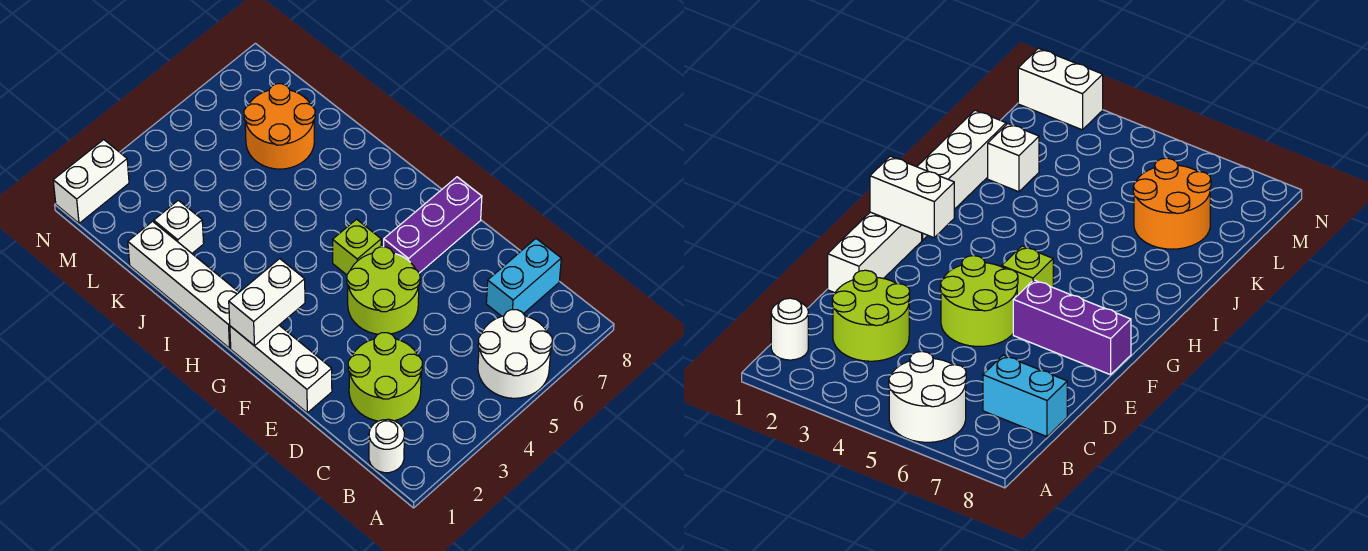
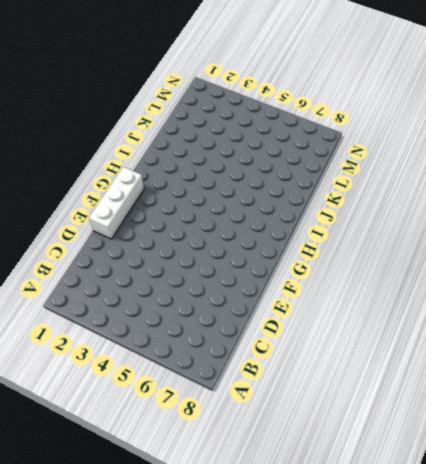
none -> white round brick A5:B6 level 1
none -> white round brick B1 level 1
none -> lime round brick C2:D3 level 1

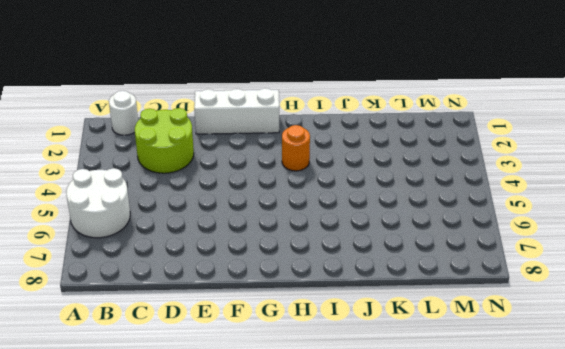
orange round brick H3 level 1 -> none
none -> cyan brick C7:C8 level 1
none -> lime round brick E4:F5 level 1
none -> purple brick F6:F8 level 1

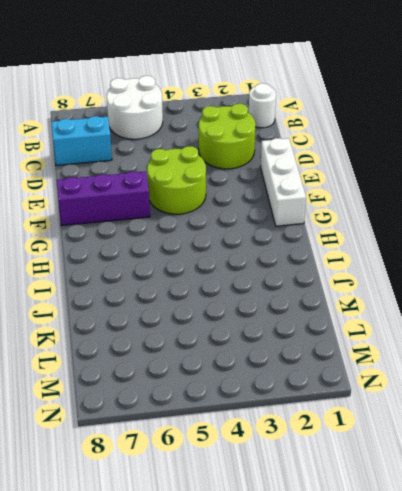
none -> lime brick G5 level 1
none -> white brick H1:K1 level 1
none -> white brick K2 level 1

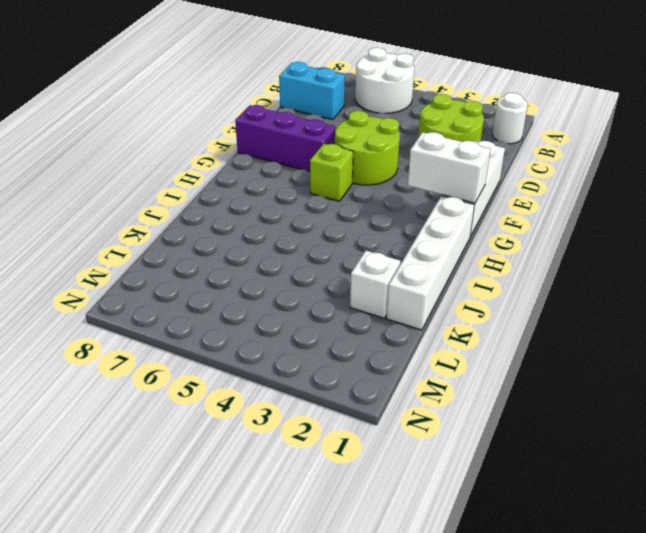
none -> orange round brick K6:L7 level 1
none -> white brick N1:N2 level 1

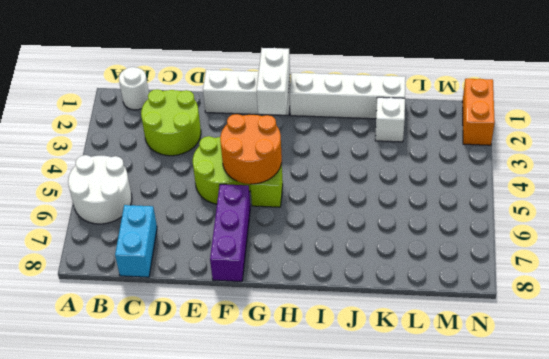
orange round brick F4:G5 level 2 -> orange round brick K6:L7 level 1
orange brick N1:N2 level 1 -> white brick N1:N2 level 1

